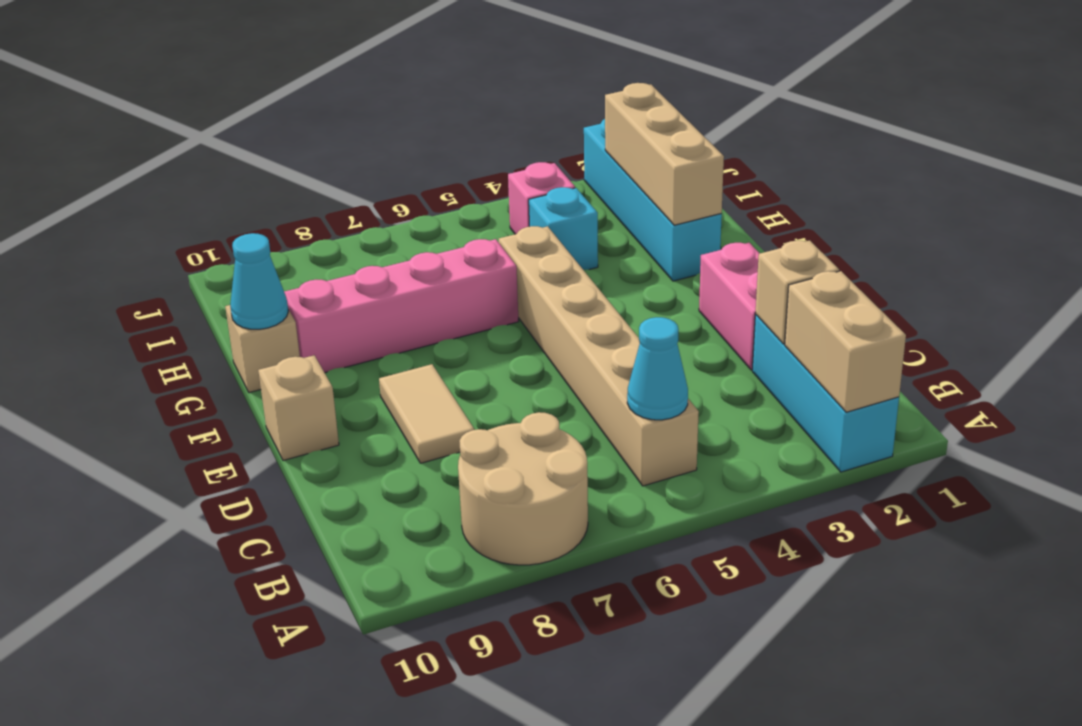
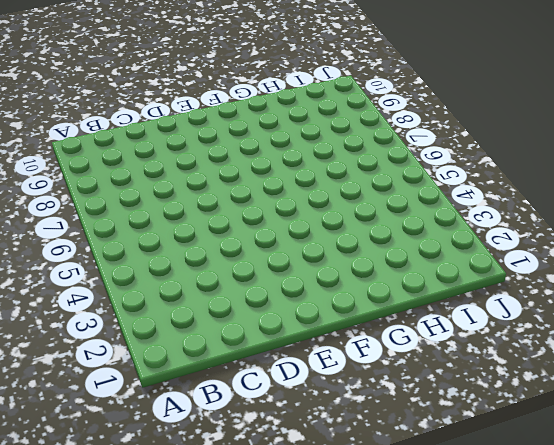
none -> cyan brick A2:C2 level 1
none -> tan round brick A7:B8 level 1
none -> tan brick B5:G5 level 1

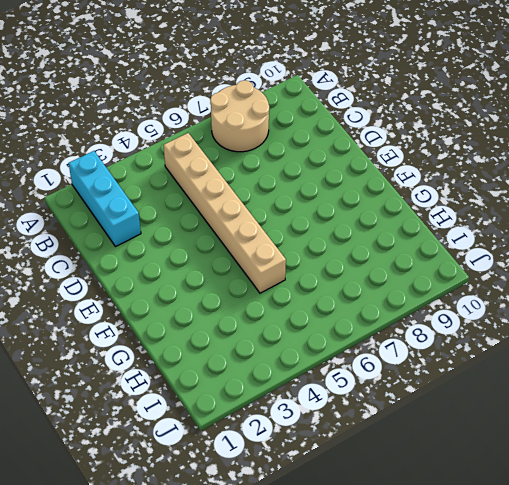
none -> pink brick D2:E2 level 1
none -> tan tile D8:E8 level 1
none -> tan brick E10 level 1

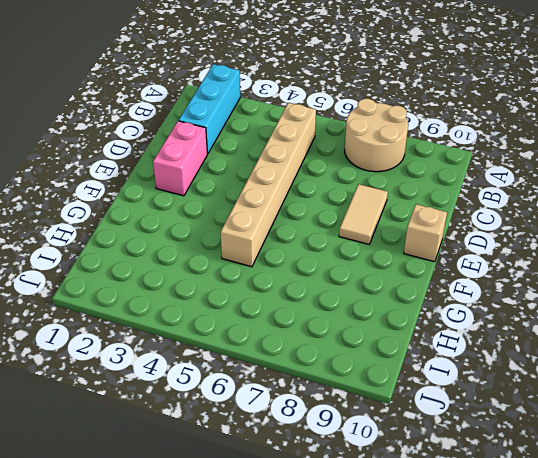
none -> cyan brick G2:J2 level 1
none -> pink brick G6:G9 level 1
none -> tan brick G10 level 1

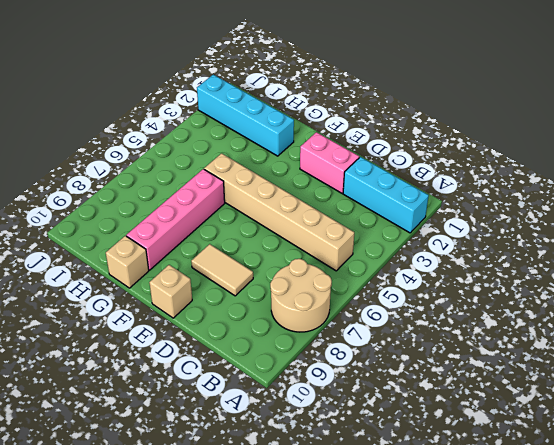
none -> cyan brick H4 level 1
none -> pink brick I4 level 1
none -> tan brick A2:B2 level 2

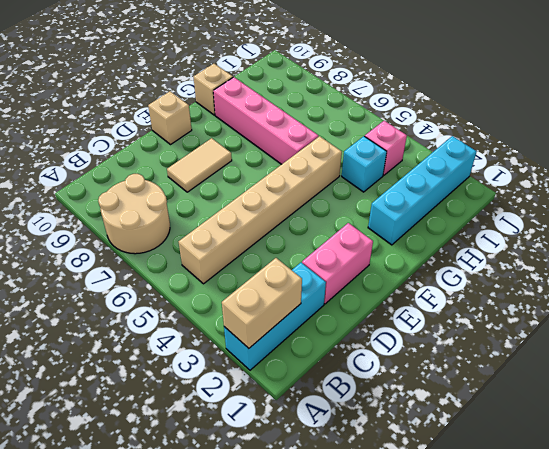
none -> cyan cone B5 level 2
none -> tan brick C2 level 2
none -> tan brick G2:I2 level 2

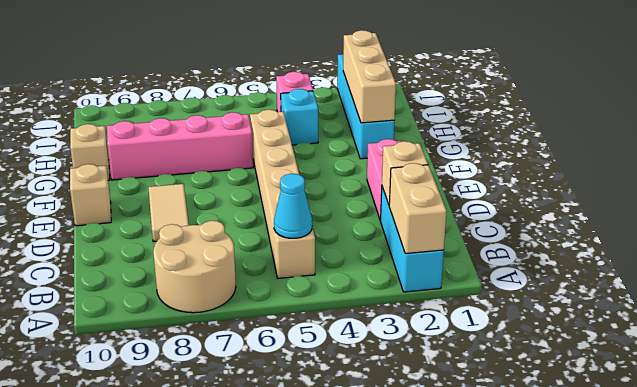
none -> cyan cone G10 level 2

